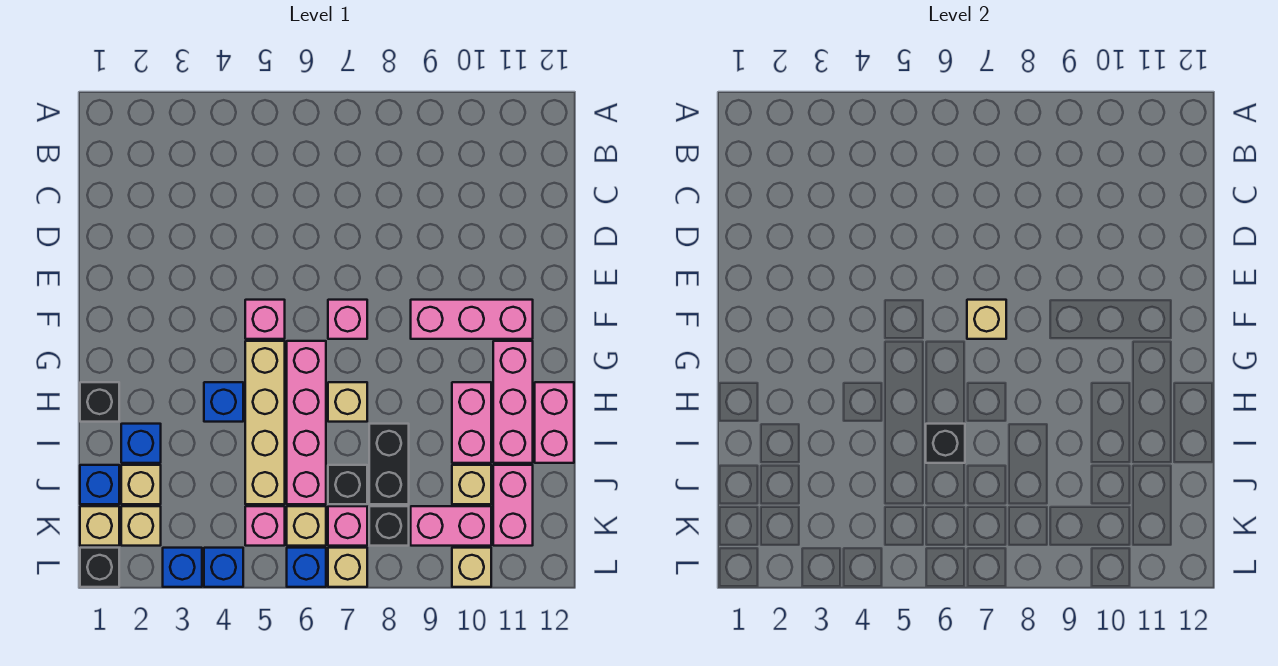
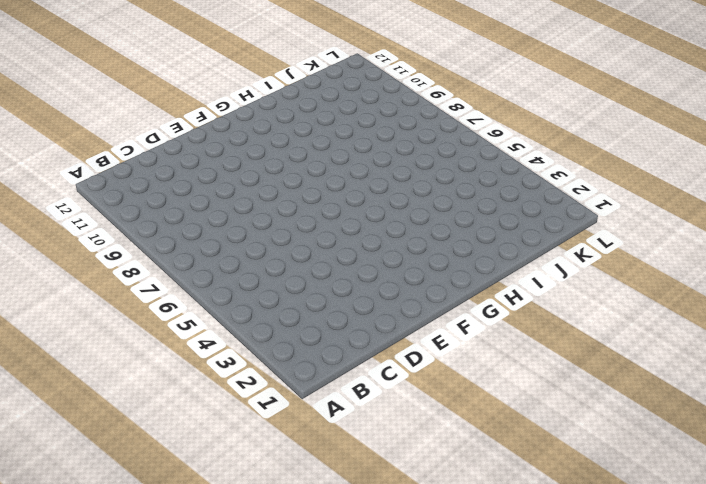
none -> pink brick F5 level 1
none -> pink brick F7 level 1
none -> pink brick F9:F11 level 1
none -> tan brick G5:J5 level 1

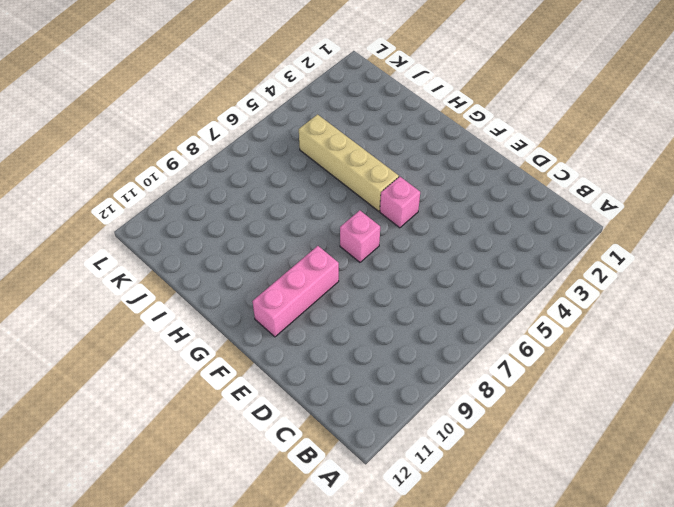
none -> pink brick G6:J6 level 1
none -> pink brick G11:I11 level 1
none -> black brick H1 level 1
none -> blue brick H4 level 1

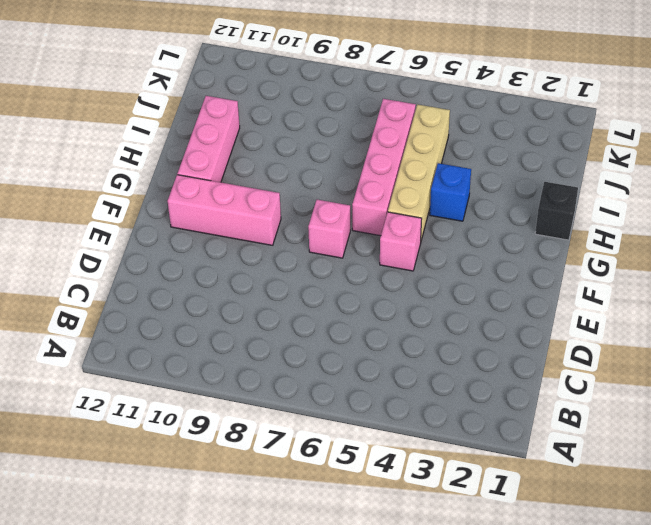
none -> tan brick H7 level 1
none -> pink brick H10:I10 level 1
none -> pink brick H12:I12 level 1
none -> blue brick I2 level 1

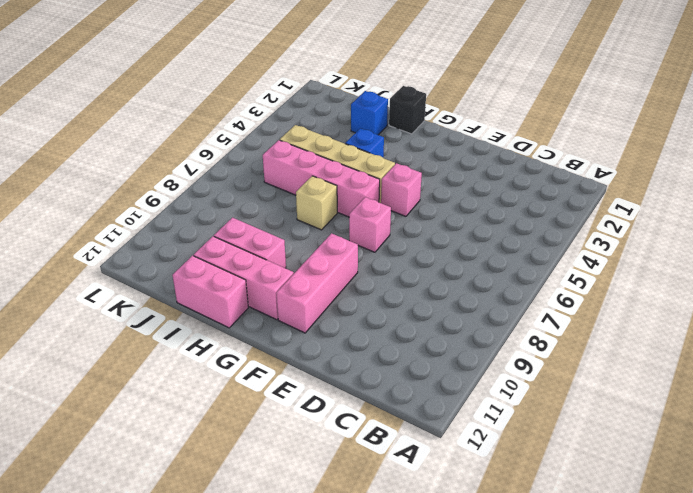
none -> black brick I8:J8 level 1
none -> blue brick J1 level 1
none -> tan brick J2 level 1
none -> black brick J7 level 1

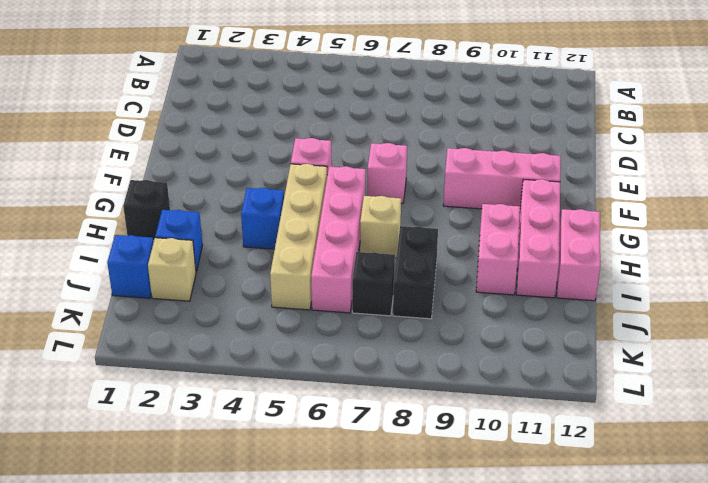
none -> tan brick J10 level 1
none -> pink brick J11:K11 level 1
none -> tan brick K1 level 1
none -> tan brick K2 level 1

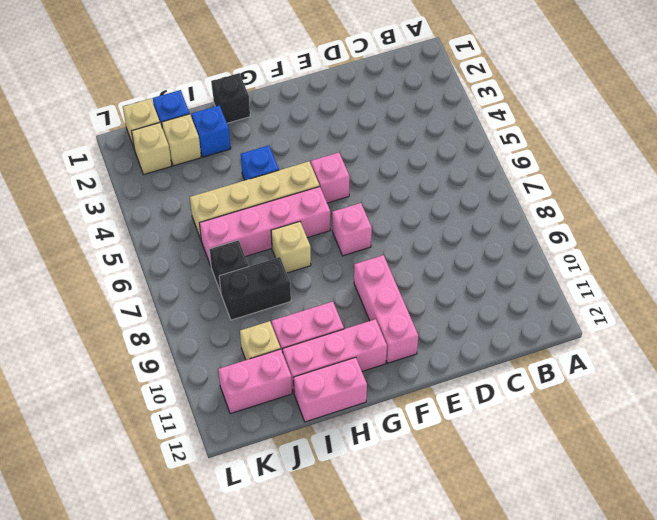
none -> pink brick K5 level 1
none -> tan brick K6 level 1
none -> pink brick K7 level 1
none -> black brick K8 level 1

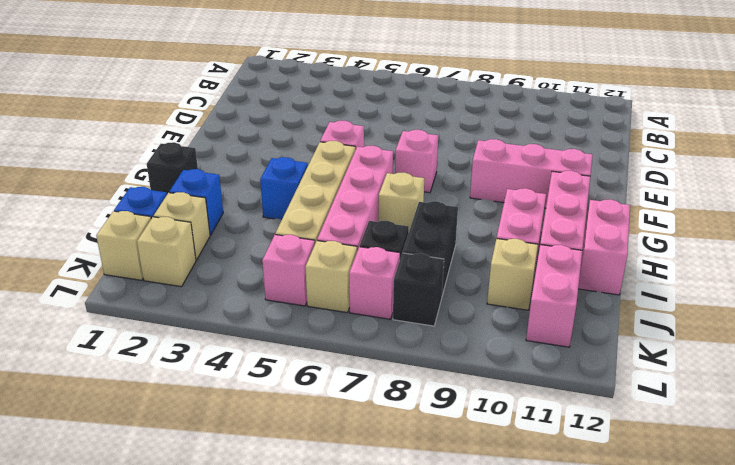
none -> pink brick K9:K10 level 1
none -> black brick L1 level 1
none -> blue brick L3 level 1
none -> blue brick L4 level 1

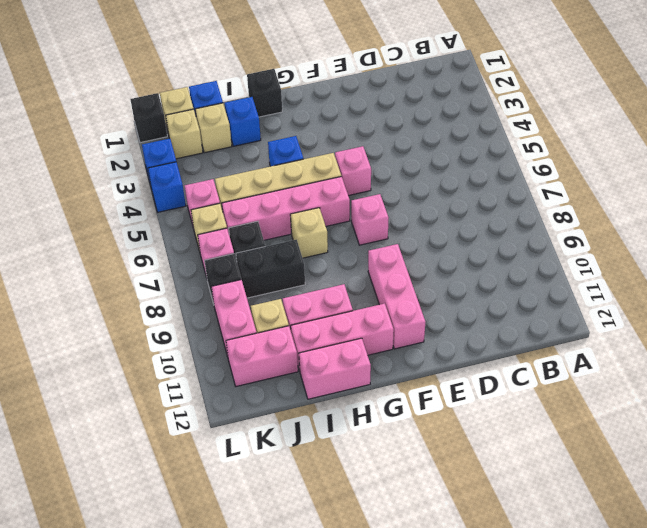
none -> blue brick L6 level 1
none -> tan brick L7 level 1
none -> tan brick L10 level 1
none -> tan brick F7 level 2

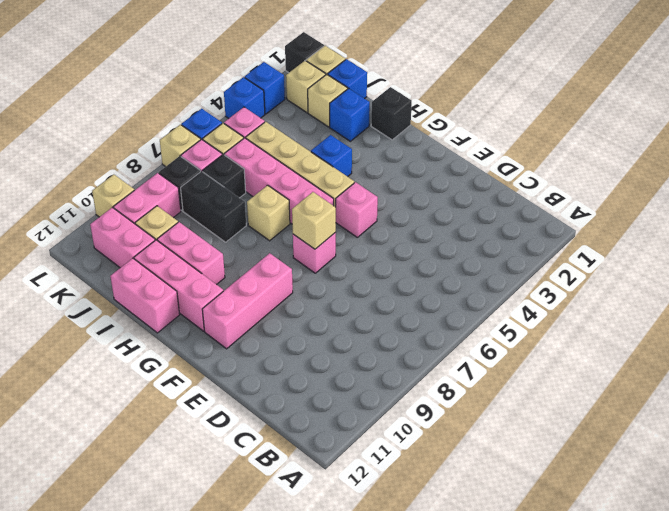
none -> black brick I6 level 2

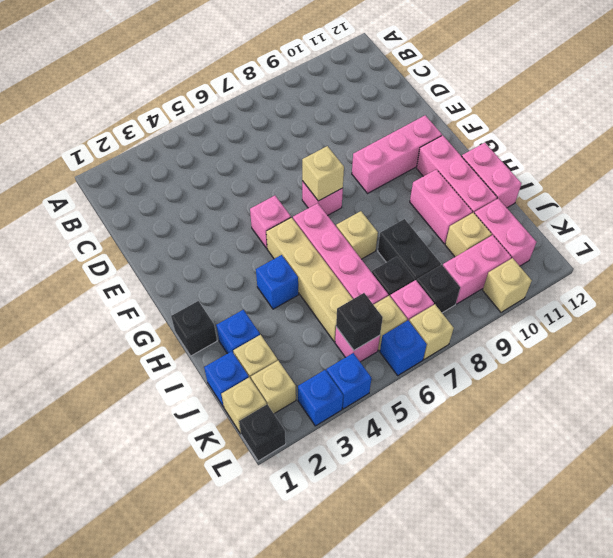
black brick K5 level 2 -> black brick I6 level 2

